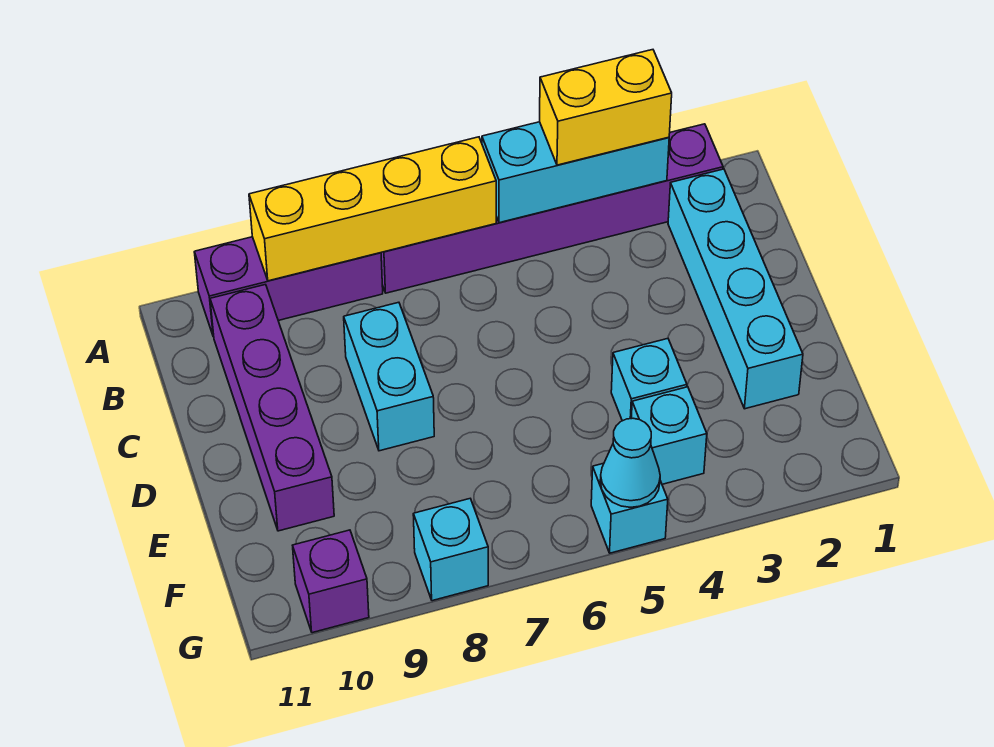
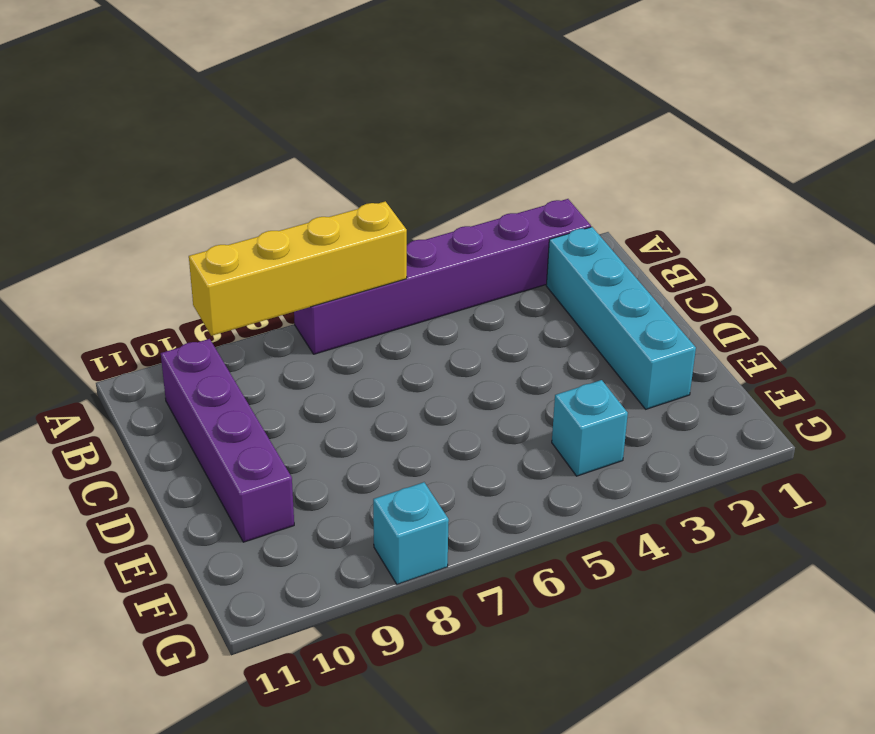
none -> purple brick A8:A10 level 1
none -> cyan brick C8:D8 level 1
none -> cyan brick E4 level 1

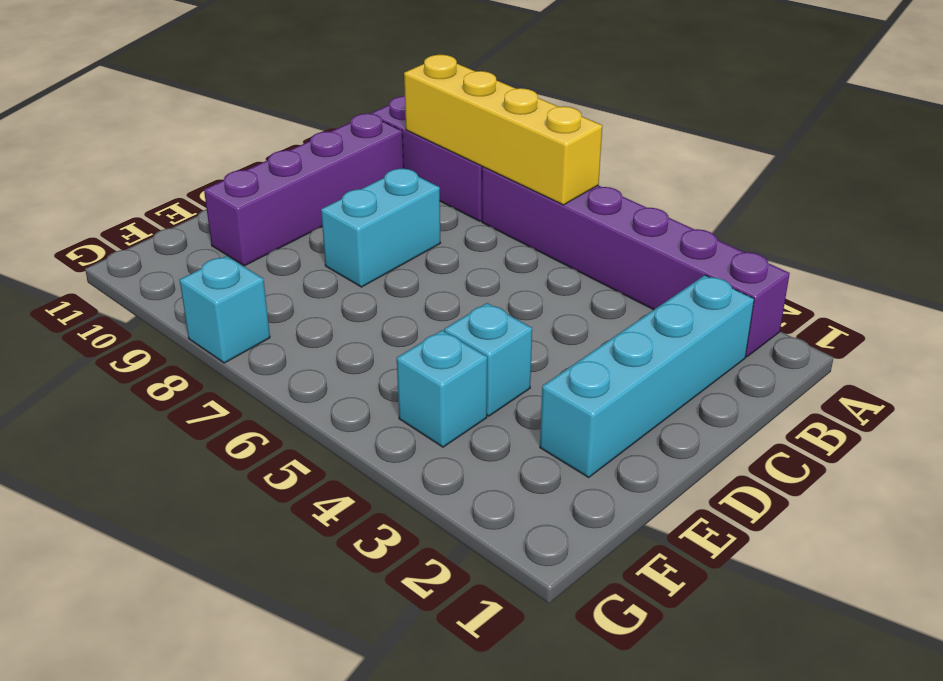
none -> cyan brick G5 level 1
none -> purple brick G10 level 1
none -> cyan brick A3:A5 level 2

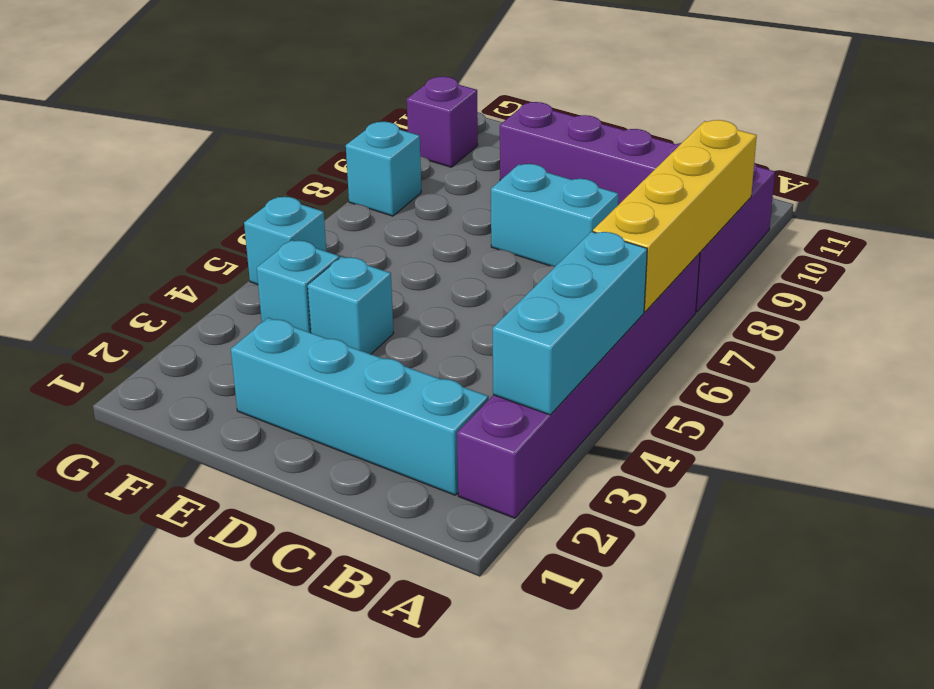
none -> cyan cone G5 level 2
none -> yellow brick A3:A4 level 3

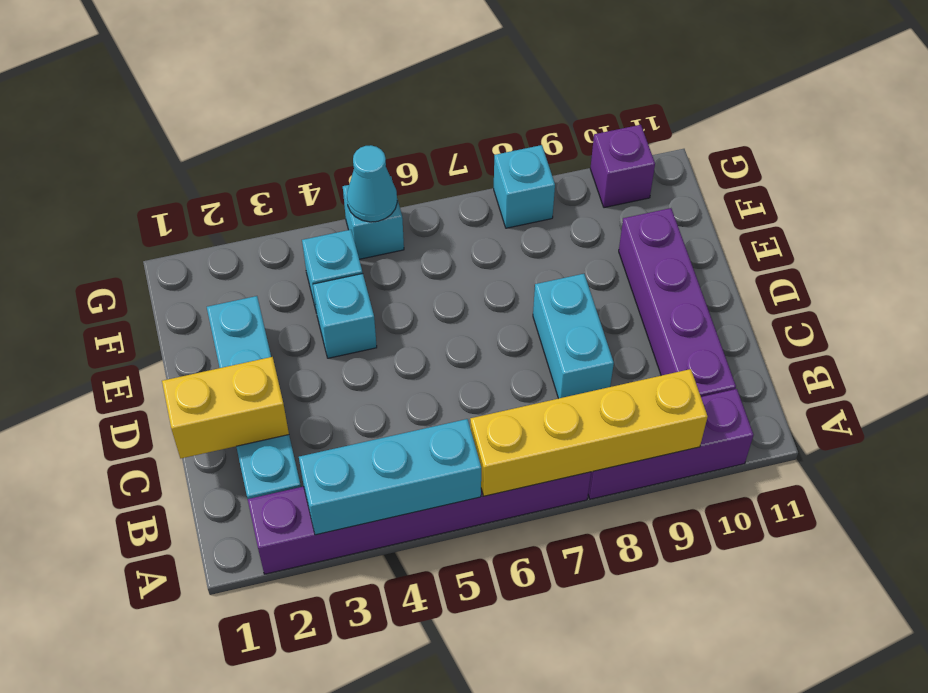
yellow brick C1:C2 level 2 -> yellow brick A3:A4 level 3

